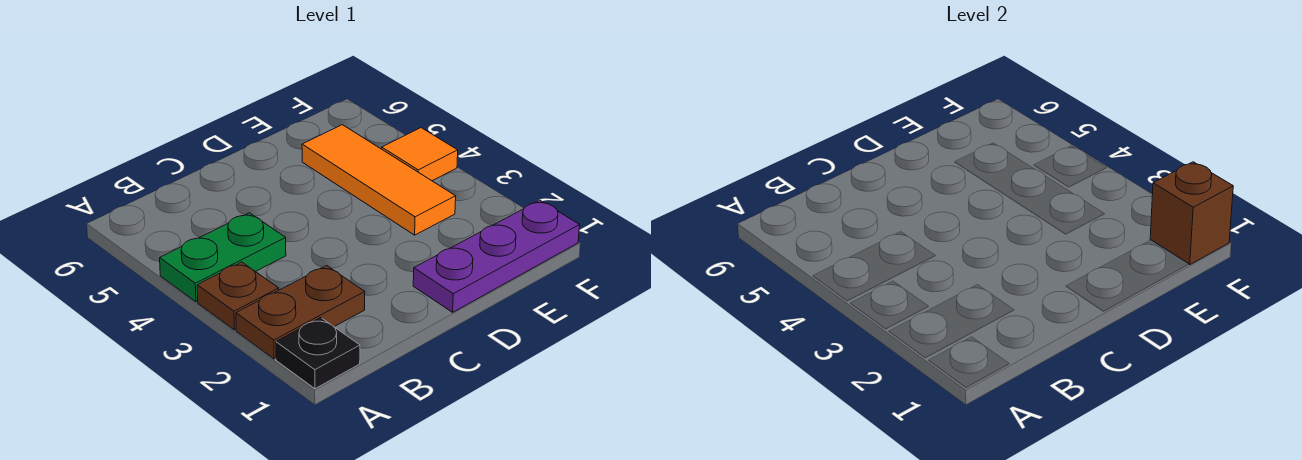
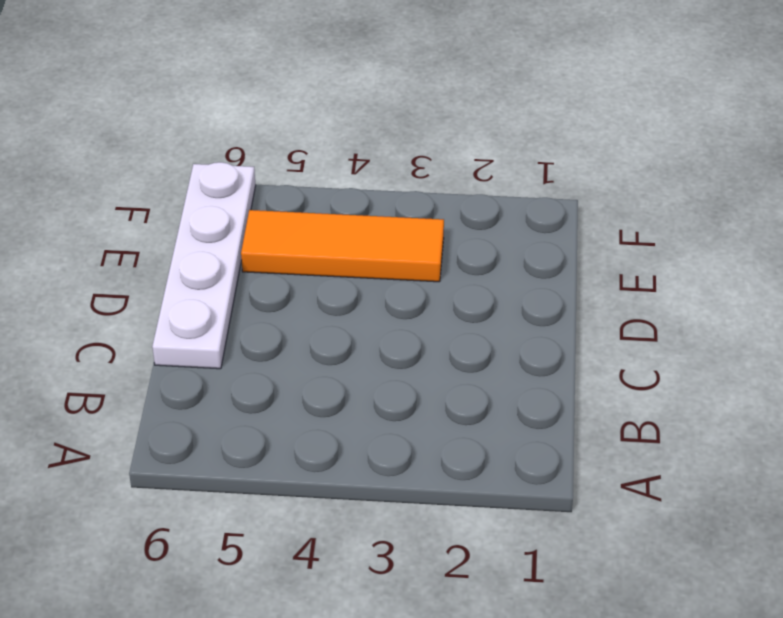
white plate C6:F6 level 1 -> none
none -> black plate A1 level 1
none -> brown plate A2:B2 level 1

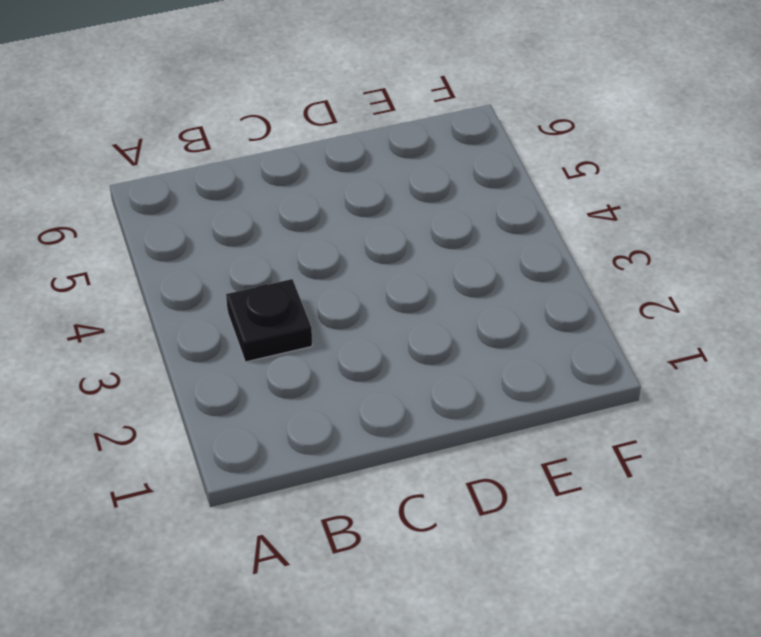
black plate B3 level 1 -> black plate A1 level 1
none -> brown plate A2:B2 level 1
none -> brown plate A3 level 1

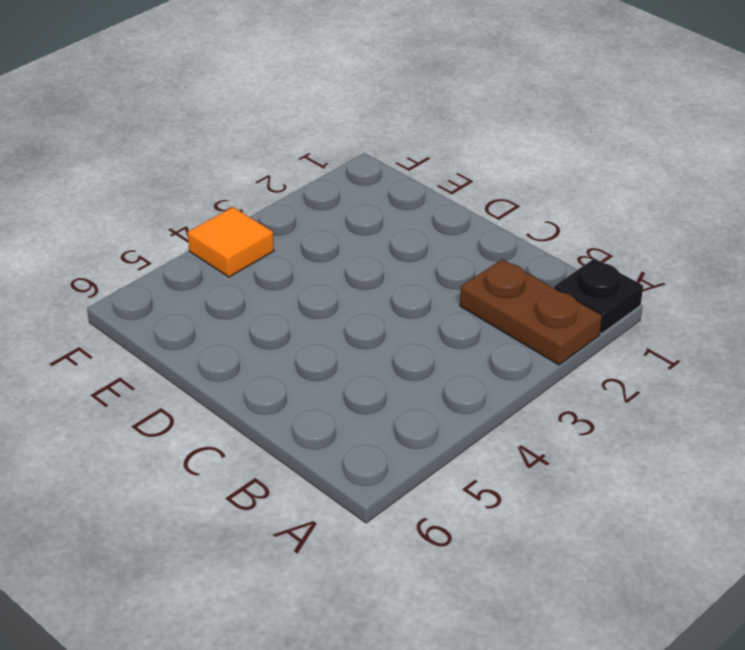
none -> brown plate A3 level 1
none -> green plate A4:B4 level 1

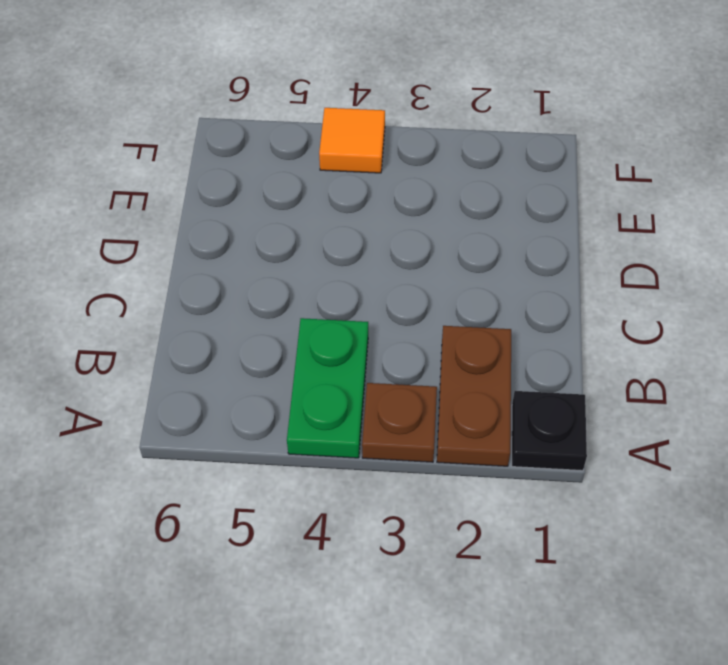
none -> purple plate D1:F1 level 1
none -> orange tile E3:E5 level 1

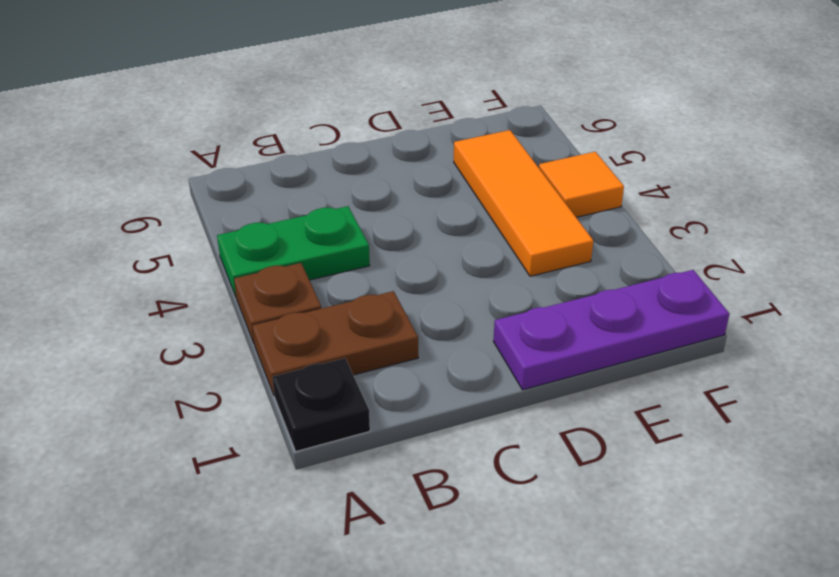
none -> brown brick F1 level 2

